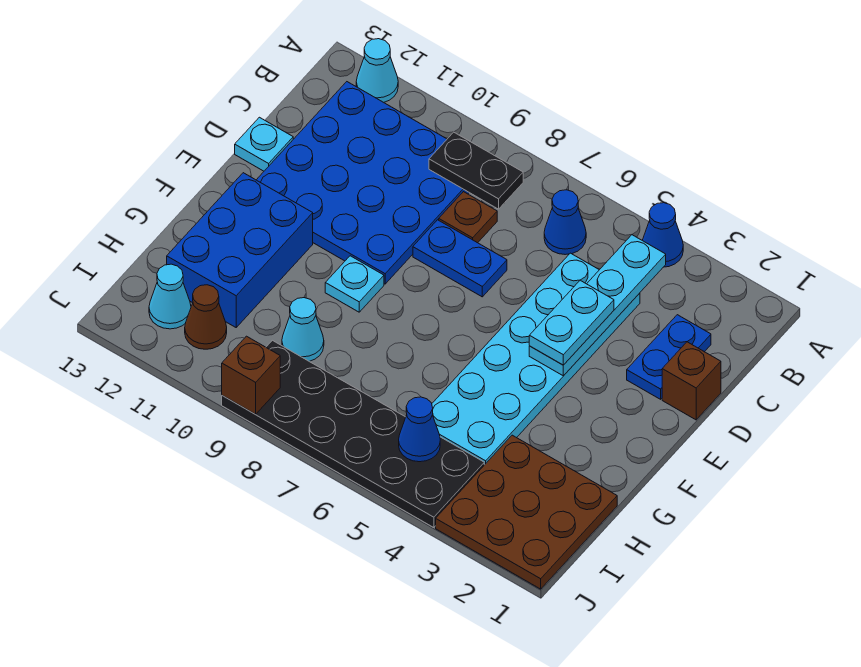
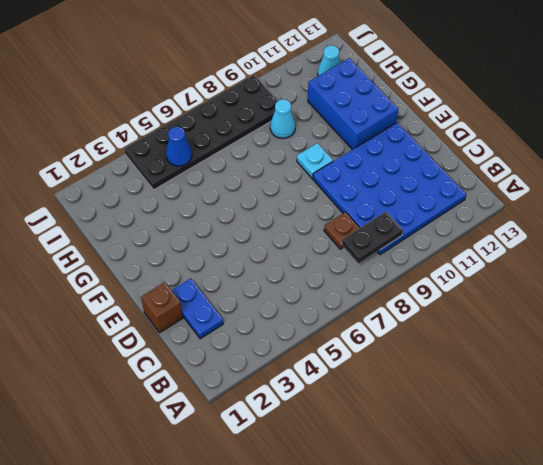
none -> blue cone A4 level 1
none -> cyan cone A12 level 1
none -> blue cone B6 level 1

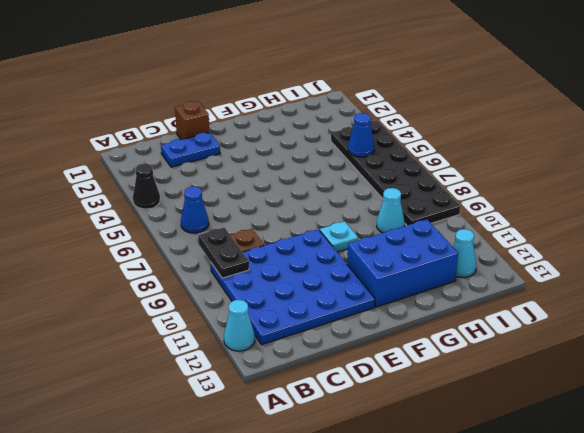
black cone A4 level 1 -> blue cone A4 level 1
none -> cyan plate C4:H5 level 1
none -> blue plate D7:D8 level 1
none -> cyan plate D13 level 1

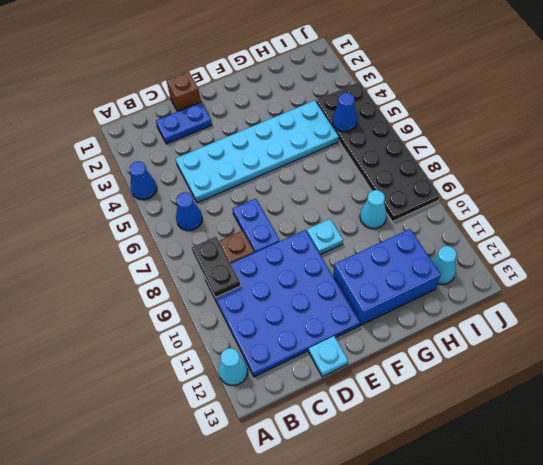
none -> brown plate H1:J3 level 1
none -> brown cone I11 level 1
none -> cyan plate B4:E4 level 2

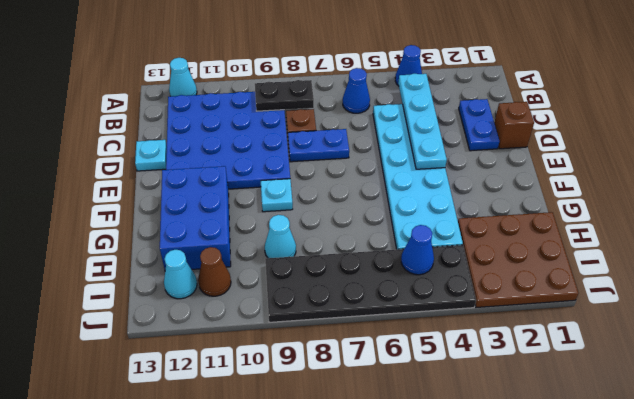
none -> brown brick J9 level 2
none -> cyan plate D4:E4 level 3

